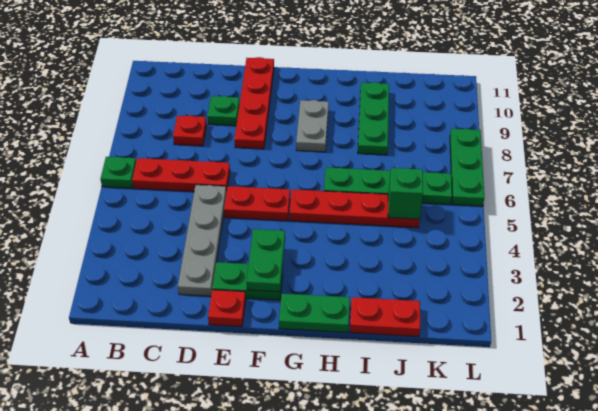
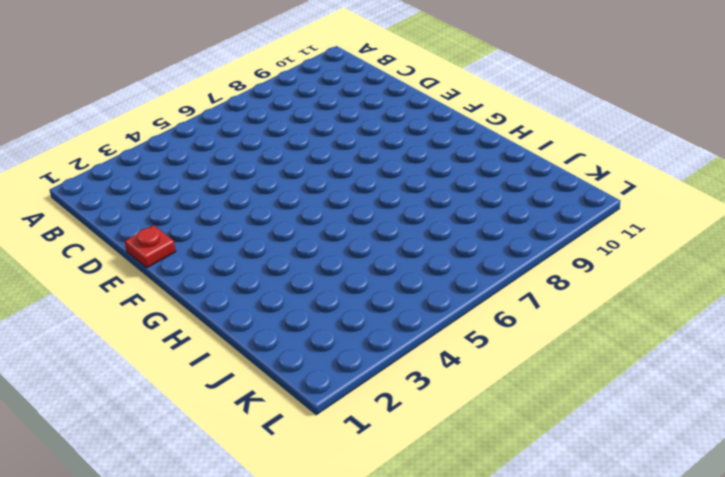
none -> green plate A6 level 1
none -> red plate B6:D6 level 1
none -> red plate C8 level 1

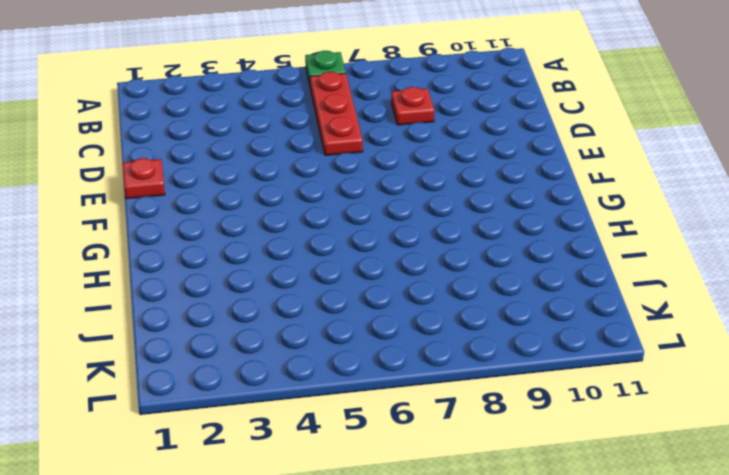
none -> grey plate D2:D5 level 1
none -> green plate D9 level 1
none -> green plate E2:F2 level 1

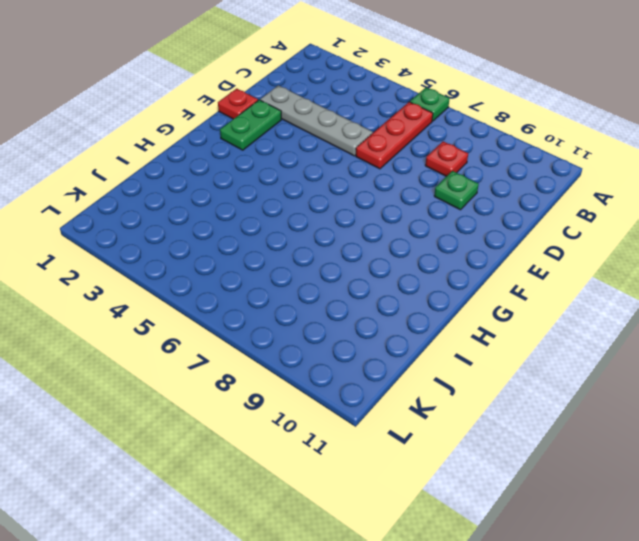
none -> red plate E5:F5 level 1
none -> red plate E8:E11 level 1
none -> green plate G1:H1 level 1

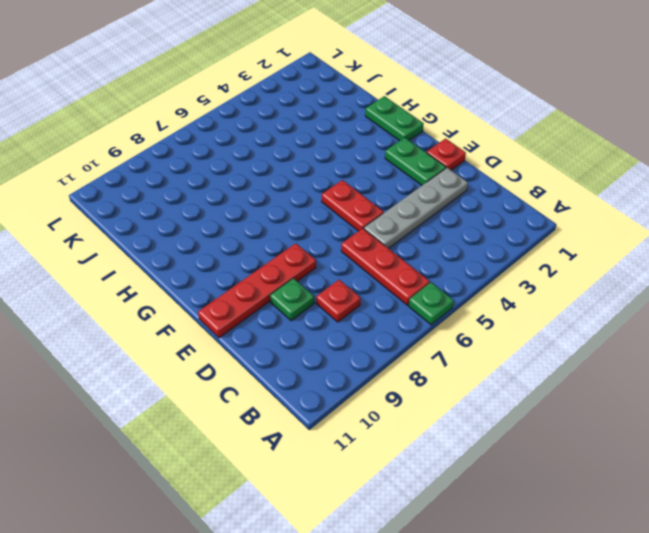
none -> red plate G5:J5 level 1
none -> grey plate G8:G9 level 1
none -> green plate H6:K6 level 1

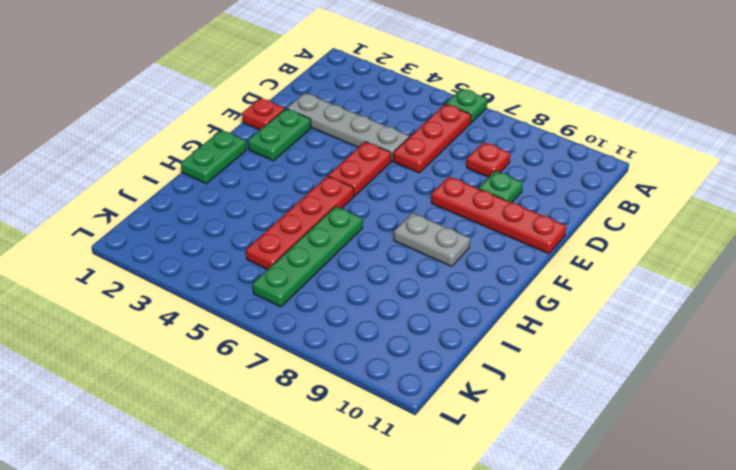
none -> red plate I1:J1 level 1
none -> green plate I8:I10 level 1
none -> green plate L6:L8 level 1

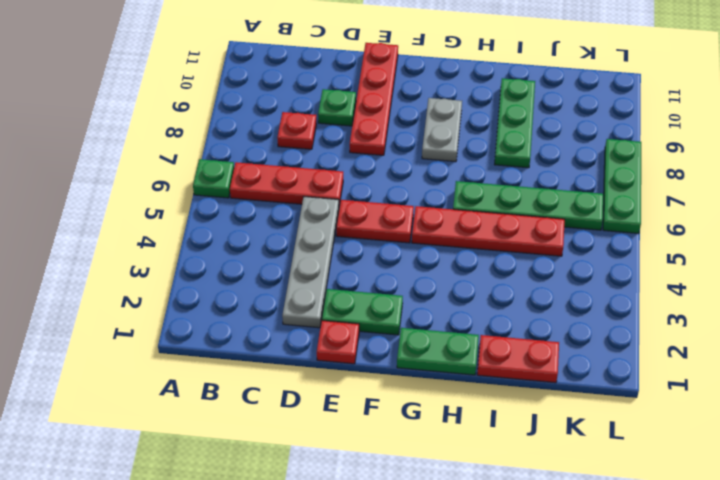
none -> green plate F2:F3 level 2
none -> green brick J5 level 2

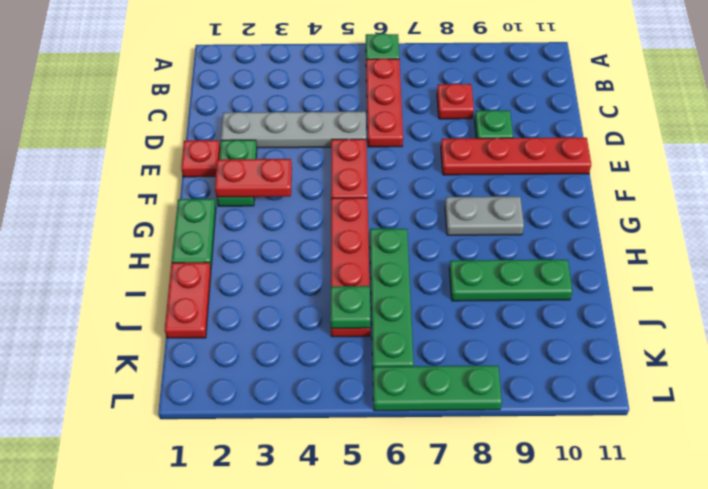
red plate F2:F3 level 2 -> green plate F2:F3 level 2
green plate J5 level 2 -> green brick J5 level 2

